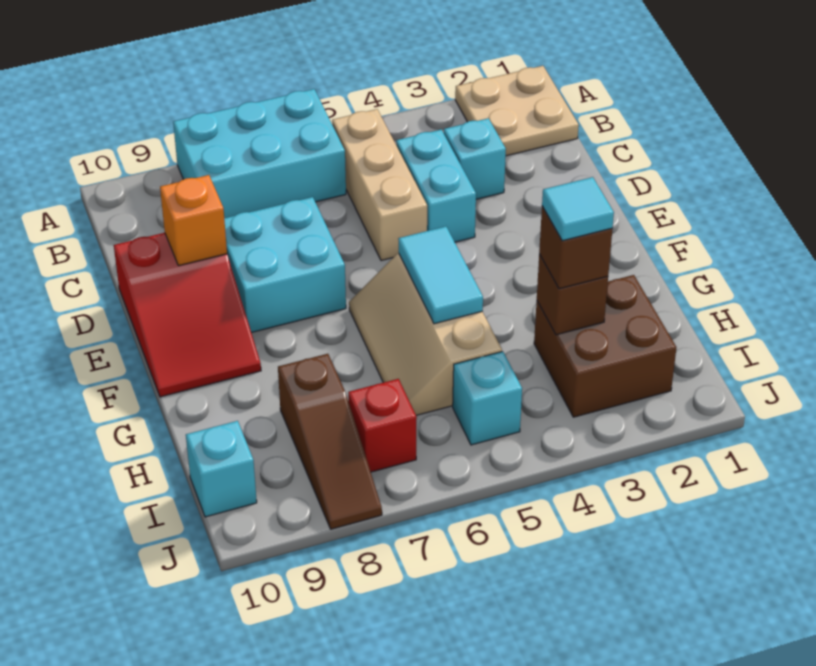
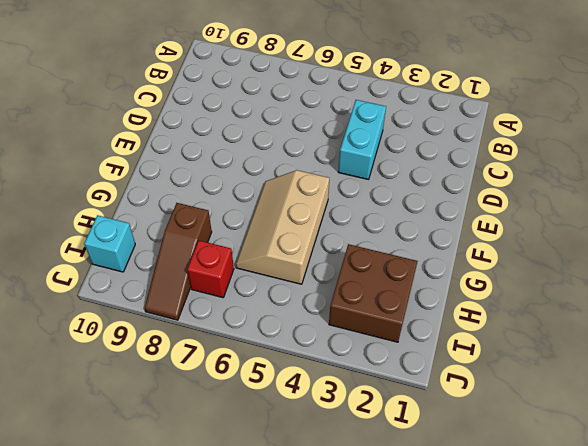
none -> tan plate A1:B2 level 1
none -> cyan brick A6:B8 level 1
none -> tan brick B5:D5 level 1

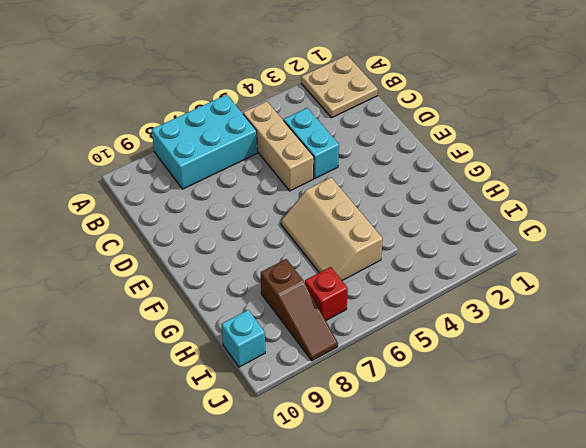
none -> cyan brick C3 level 1
none -> cyan brick D7:E8 level 1
none -> red slope D9:F10 level 1 top D

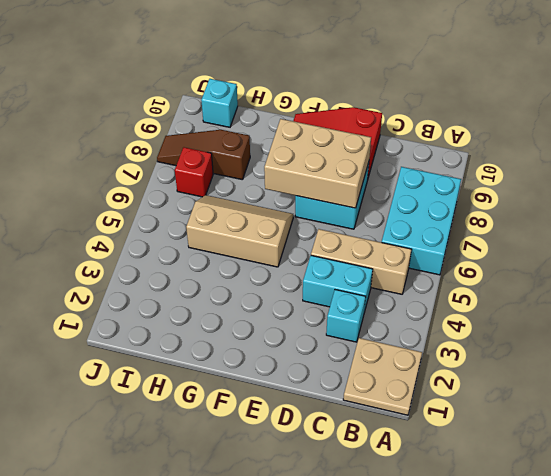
tan brick D7:F8 level 2 -> none
none -> brown brick H2:I3 level 1
none -> cyan brick I5 level 1
none -> orange brick D9 level 2

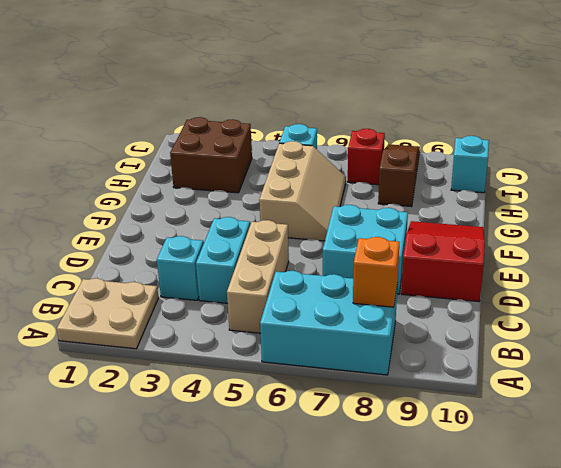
orange brick B8 level 2 -> orange brick D9 level 2
none -> cyan tile F5:G5 level 2
none -> brown brick H3 level 2
none -> brown brick H3 level 3

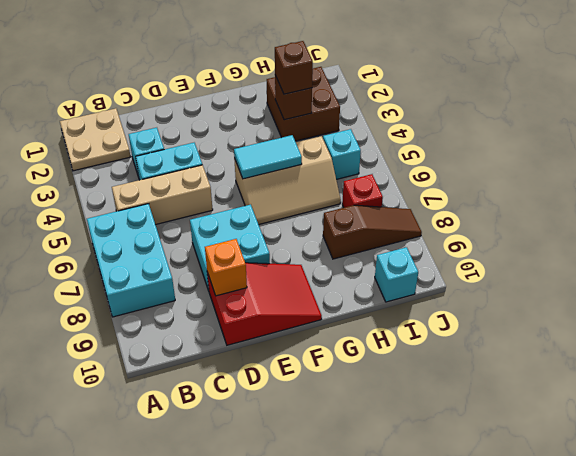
none -> cyan tile H3 level 4

